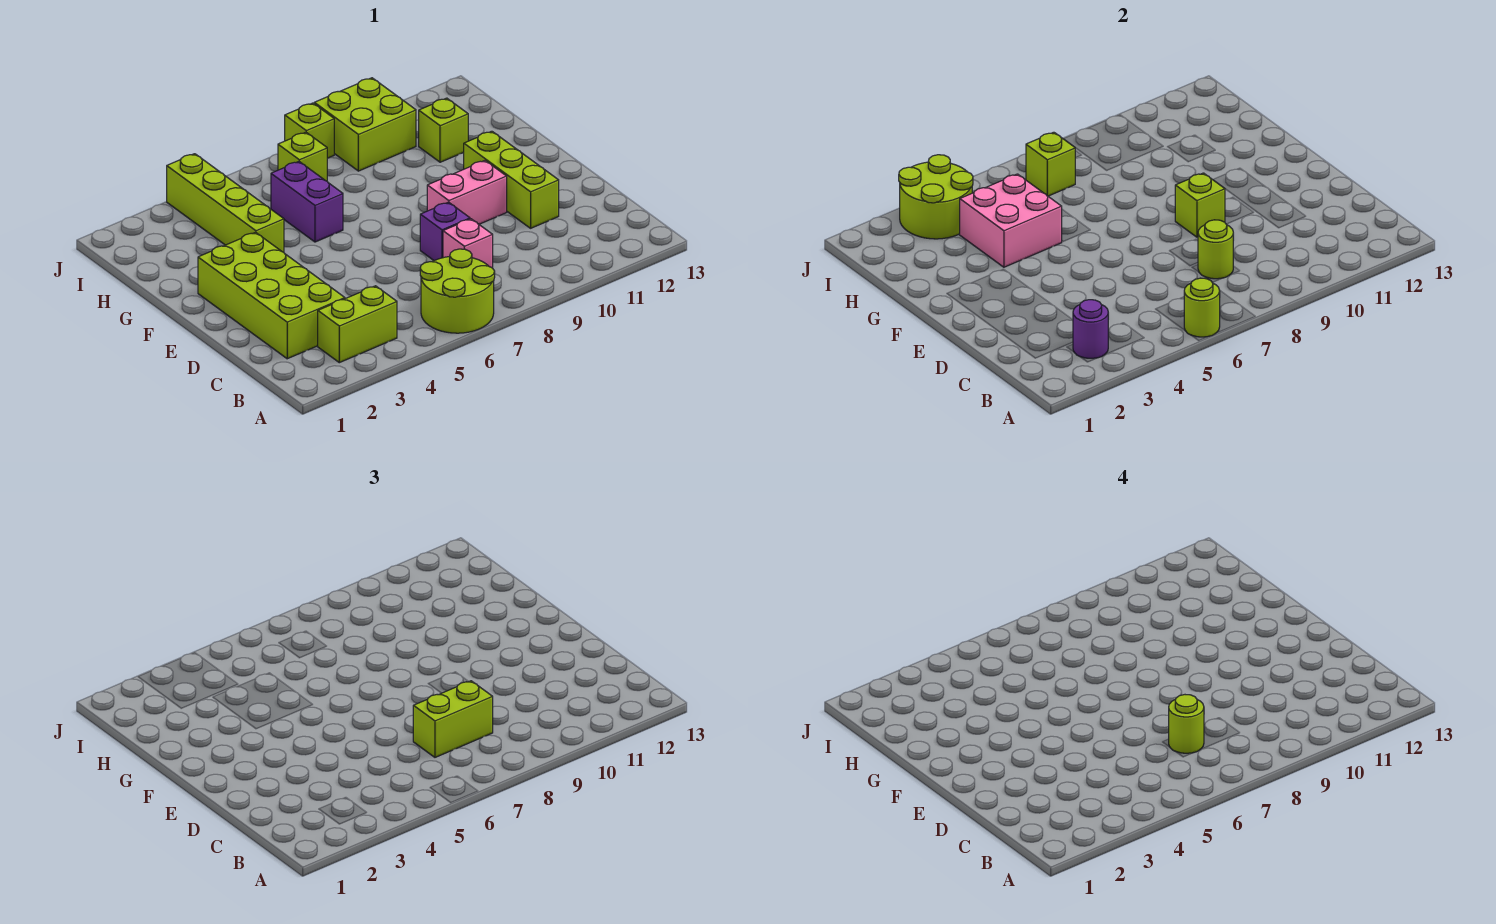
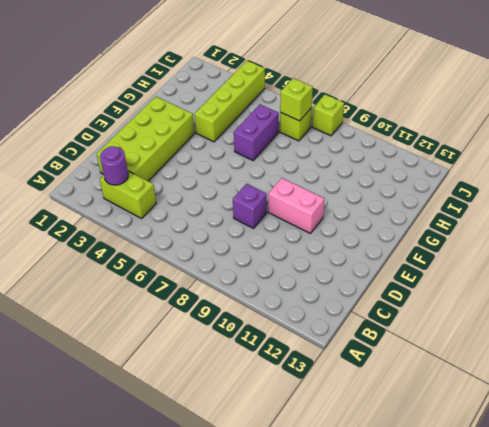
none -> lime round brick A6:B7 level 1
none -> pink brick C8 level 1
none -> lime brick D11:F11 level 1

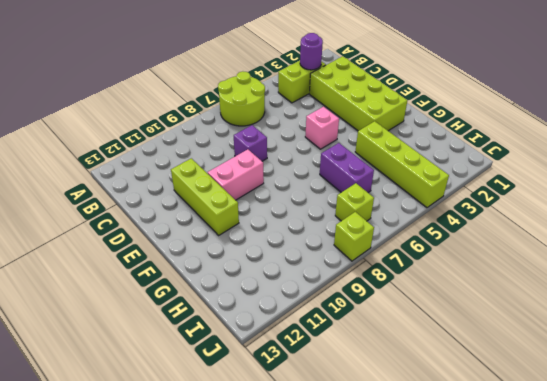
pink brick E5 level 1 -> pink brick C8 level 1
none -> lime brick H11 level 1
none -> lime brick I9:J10 level 1
none -> lime round brick A6 level 2

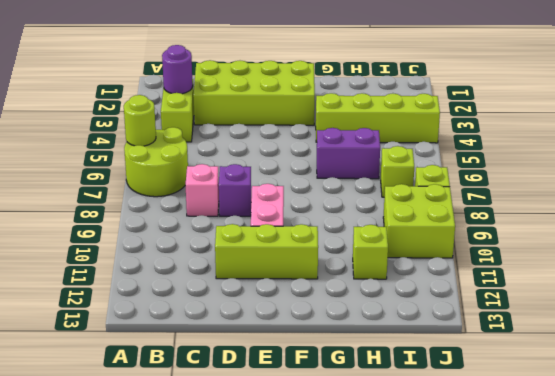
none -> lime round brick C8 level 2
none -> lime brick E9 level 2
none -> pink brick G4:H5 level 2

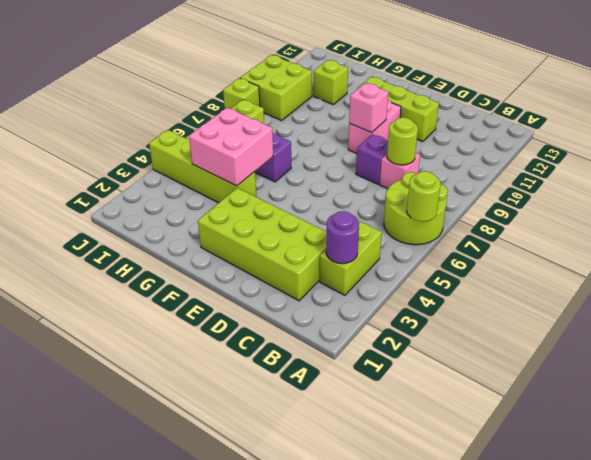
pink brick E9 level 2 -> lime brick E9 level 2
none -> lime round brick I3:J4 level 2
none -> lime brick I7 level 2
none -> lime brick C7:C8 level 3

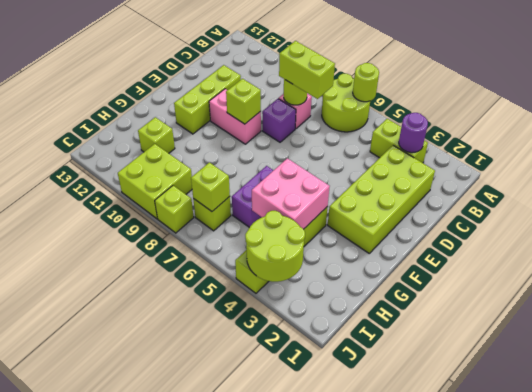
none -> lime round brick C7 level 4

